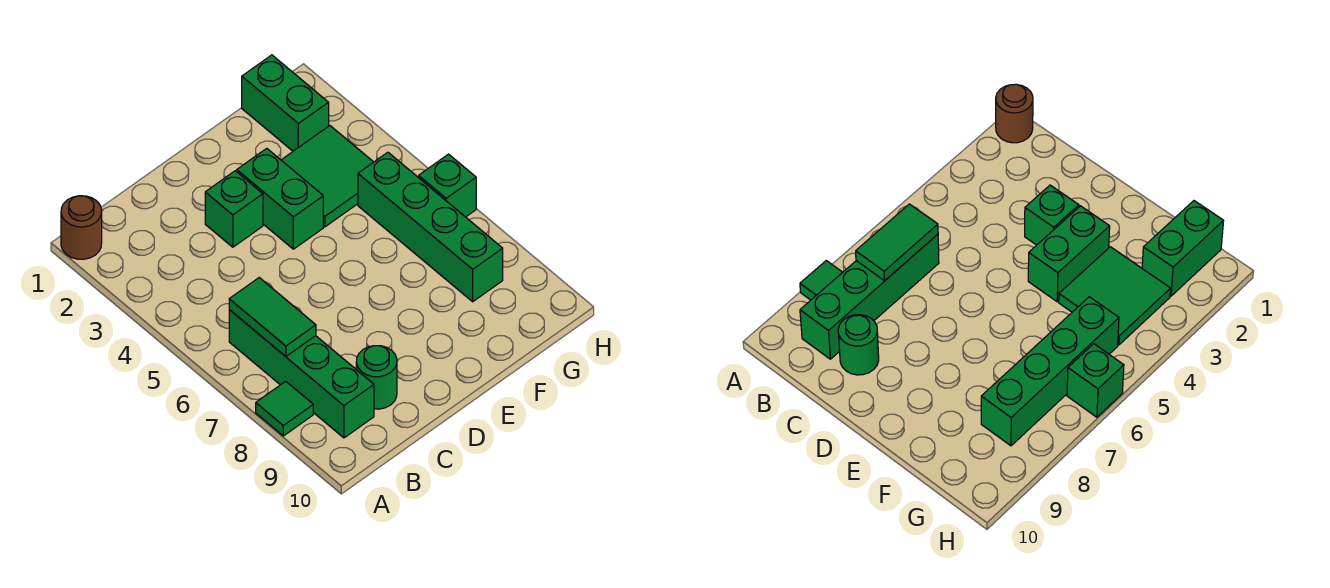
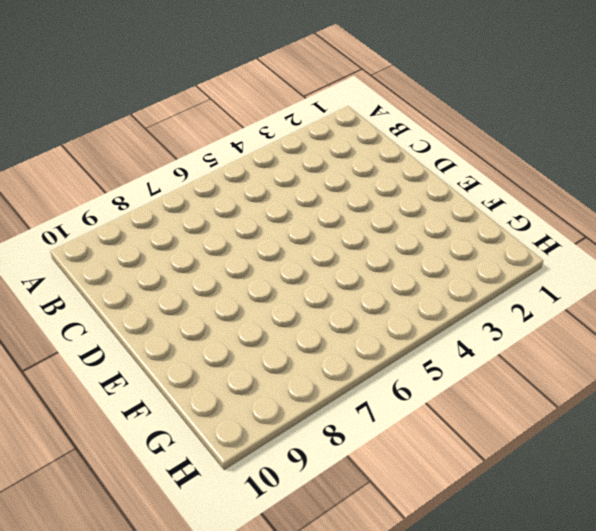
none -> brown round brick A1 level 1
none -> green tile A8 level 1

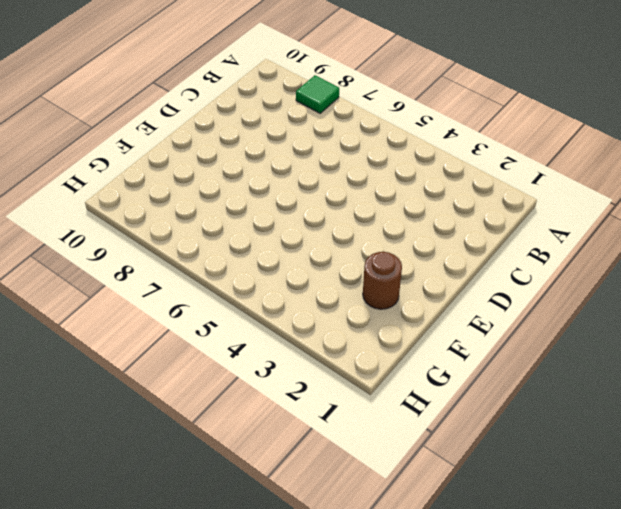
brown round brick F2 level 1 -> brown round brick A1 level 1
none -> green brick B6:B9 level 1
none -> green round brick C9 level 1

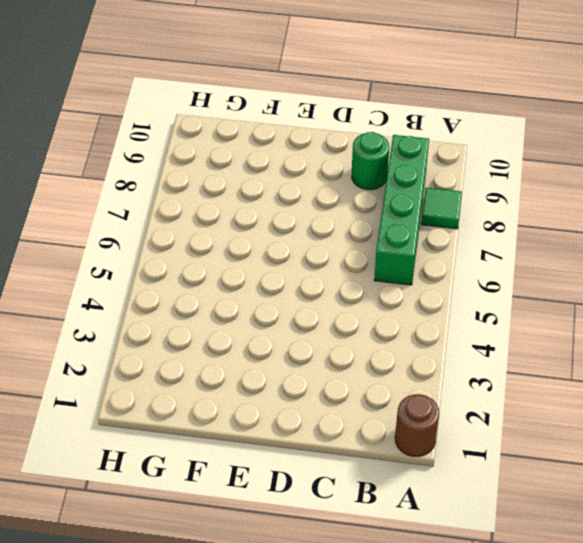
none -> green brick D3 level 1
none -> green brick E3:E4 level 1

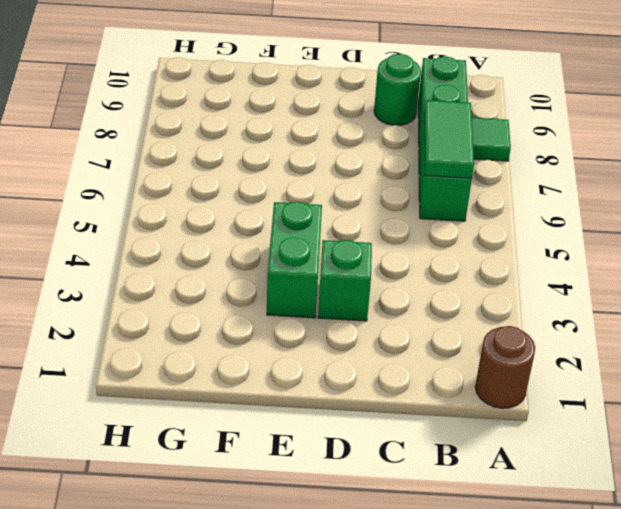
none -> green tile F3:G4 level 1
none -> green brick G1:G2 level 1

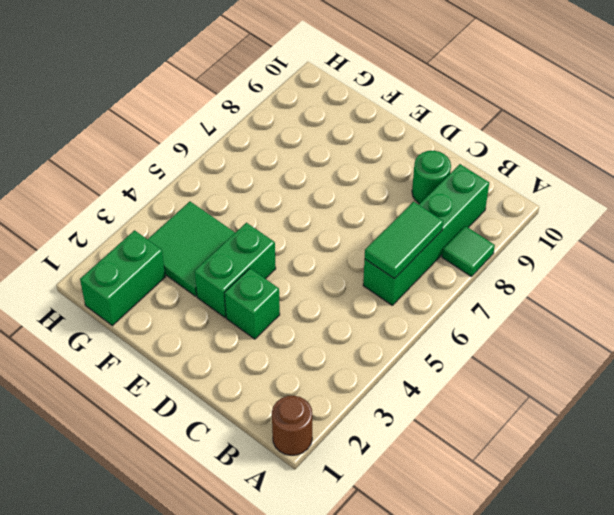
none -> green brick G5:G8 level 1
none -> green brick H6 level 1

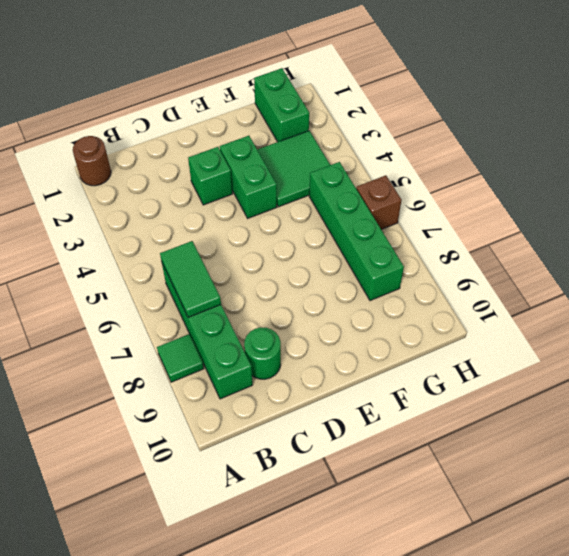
brown brick H6 level 1 -> green brick H6 level 1

